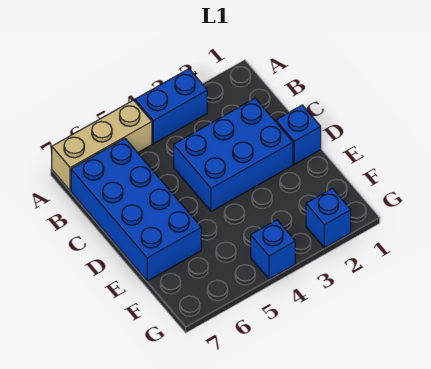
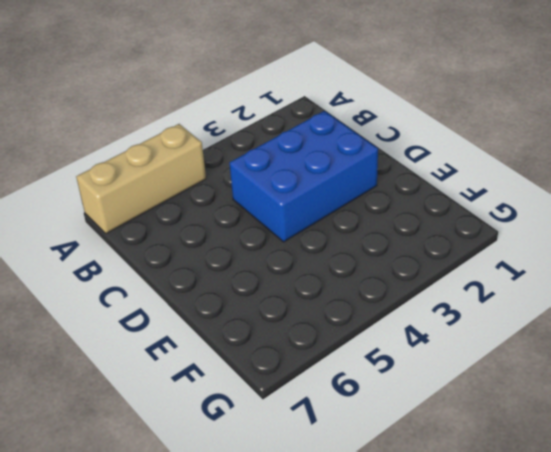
none -> blue brick A3:A4 level 1
none -> blue brick B6:E7 level 1

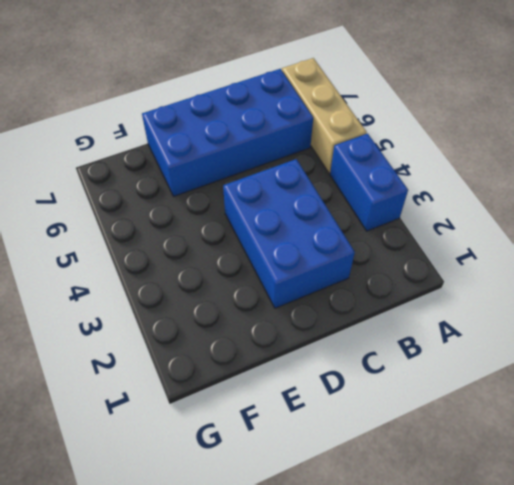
none -> blue brick D1 level 1
none -> blue brick G2 level 1

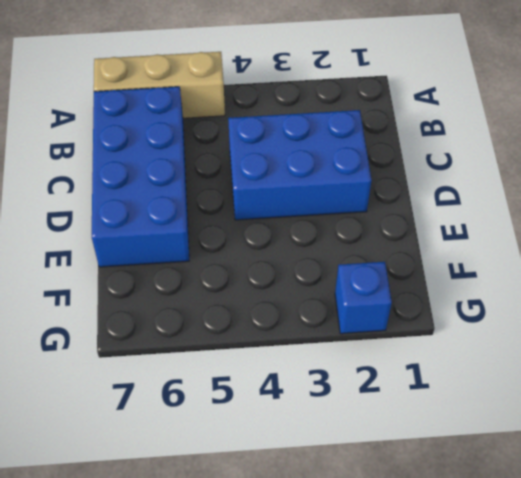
none -> blue brick A3:A4 level 1
none -> blue brick D1 level 1

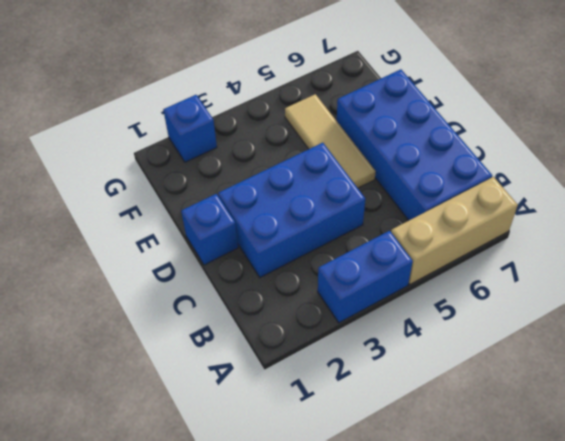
tan tile D5:F5 level 1 -> none
none -> blue brick G4 level 1

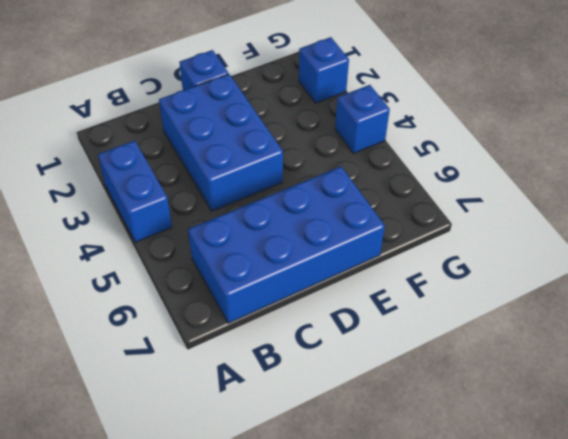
none -> tan brick A5:A7 level 1

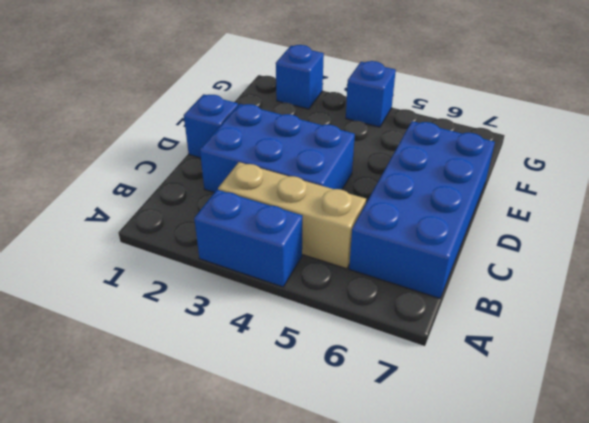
tan brick B3:B5 level 1 -> tan brick A5:A7 level 1

